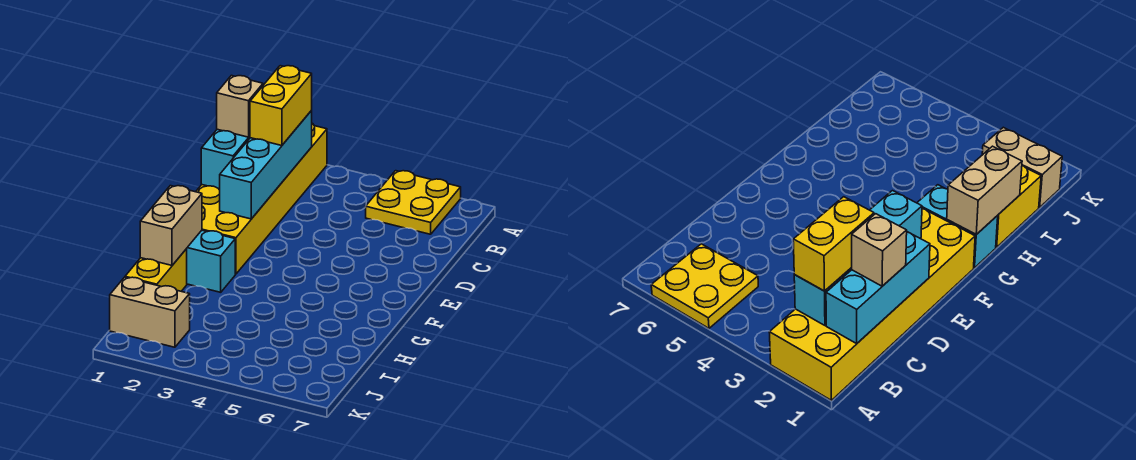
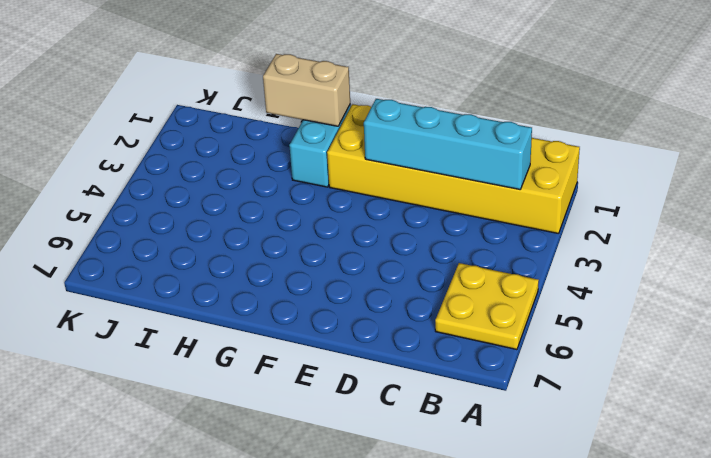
none -> yellow brick H1:I1 level 1
none -> tan brick J1:J2 level 1

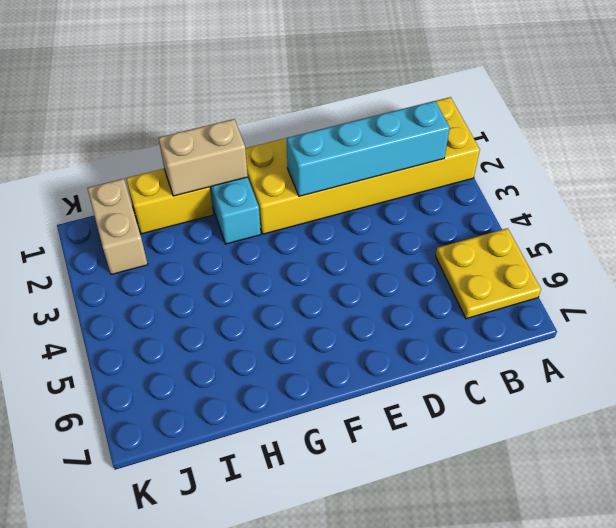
none -> cyan brick B1:D1 level 2
none -> yellow brick B2:C2 level 3

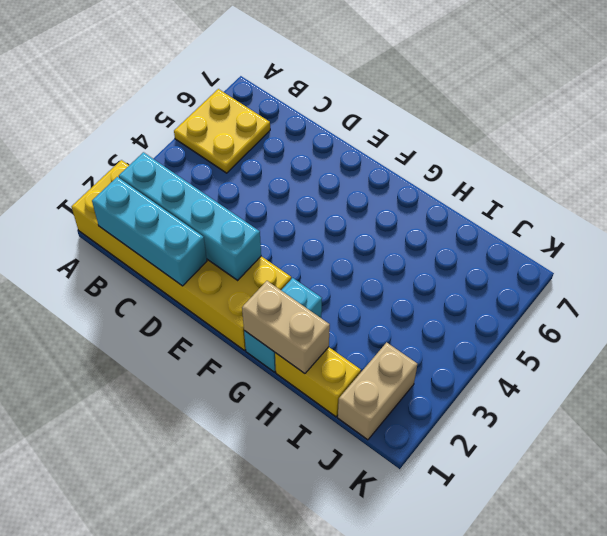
none -> yellow brick B2:C2 level 3
none -> tan brick C1 level 3

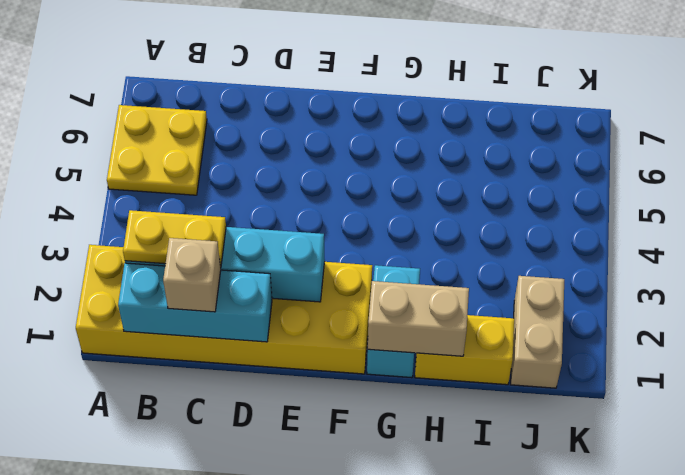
yellow plate B2:C2 level 3 -> yellow brick B2:C2 level 3

